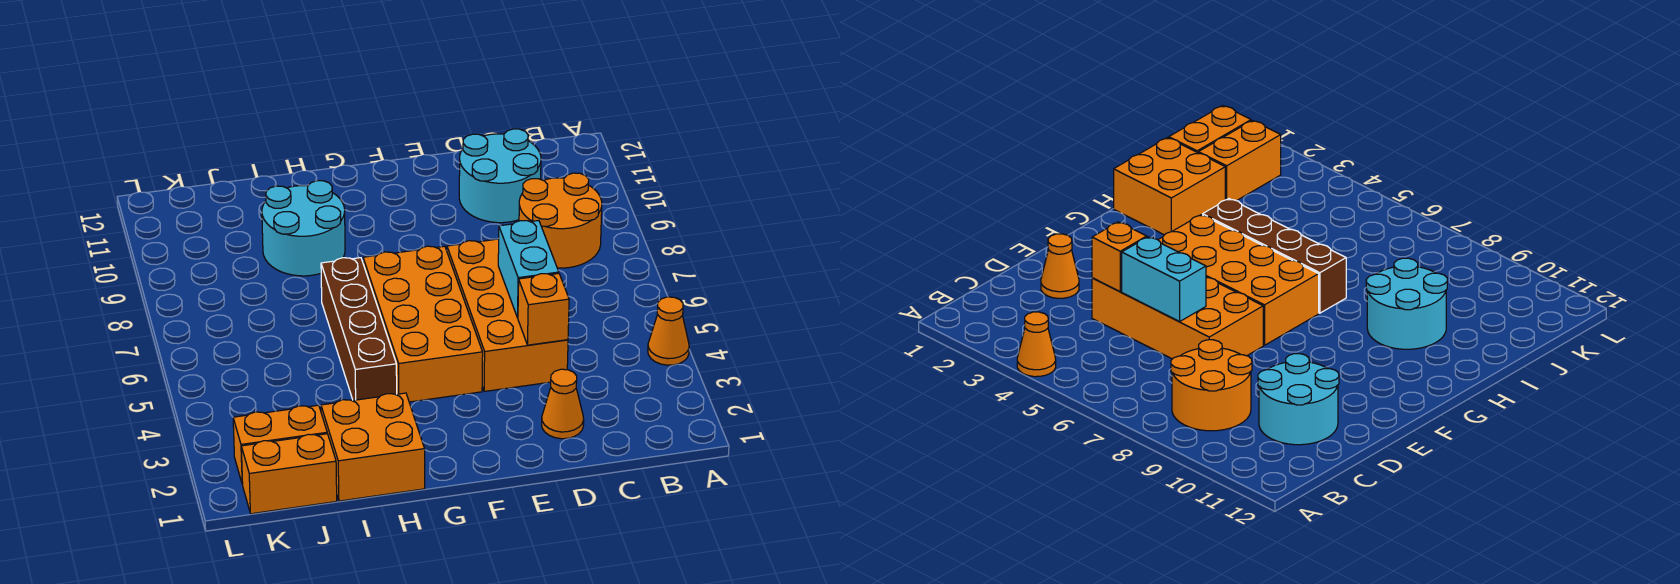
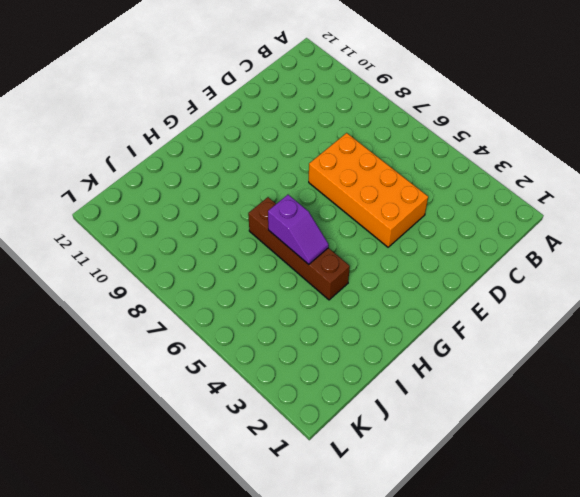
purple slope H5:H6 level 2 top 6 -> none
none -> orange cone A4 level 1
none -> orange round brick B8:C9 level 1
none -> cyan round brick C10:D11 level 1

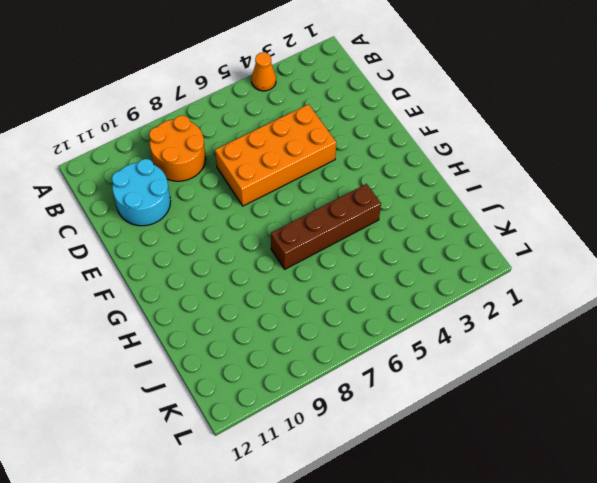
none -> orange cone D2 level 1
none -> orange brick F4:G7 level 1
none -> orange brick H1:I2 level 1

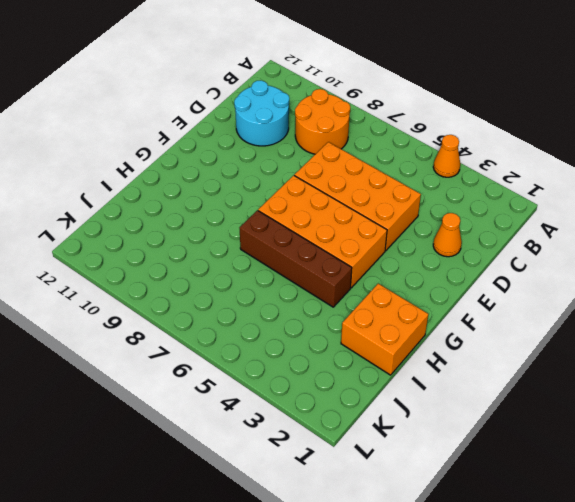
none -> cyan round brick H9:I10 level 1
none -> orange brick J1:K1 level 1
none -> orange brick J2:K2 level 1

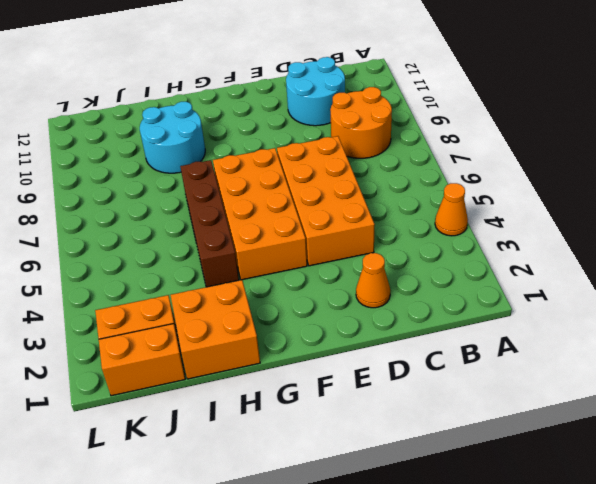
none -> orange brick D4 level 2
none -> cyan brick D5:D6 level 2

